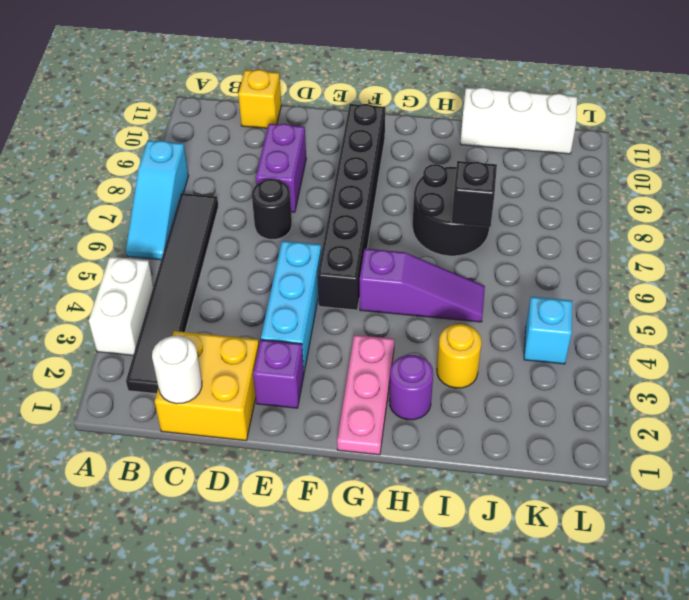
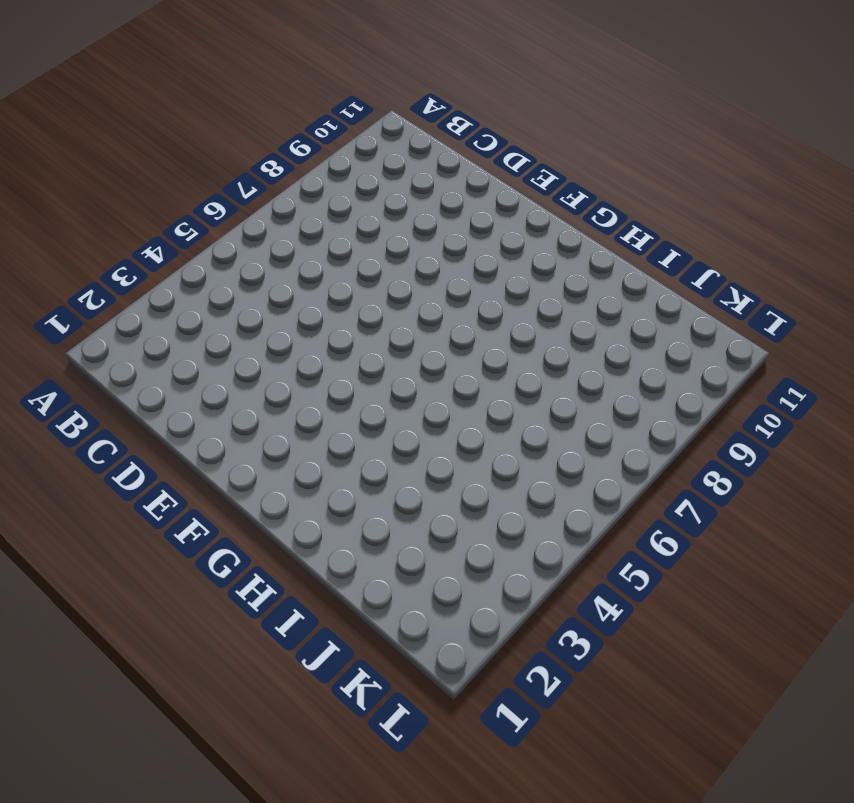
none -> white brick A3:A4 level 1
none -> cyan slope A6:A8 level 1 top 8
none -> black tile B2:B7 level 1

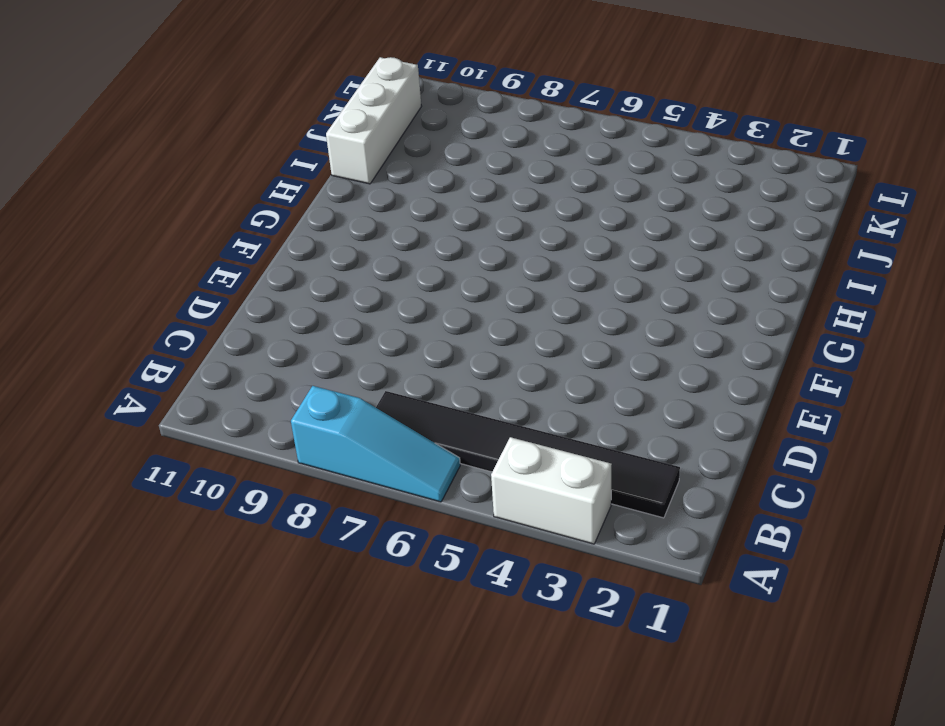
none -> yellow brick C1:D2 level 1
none -> yellow brick C11 level 1
none -> black round brick D7 level 1

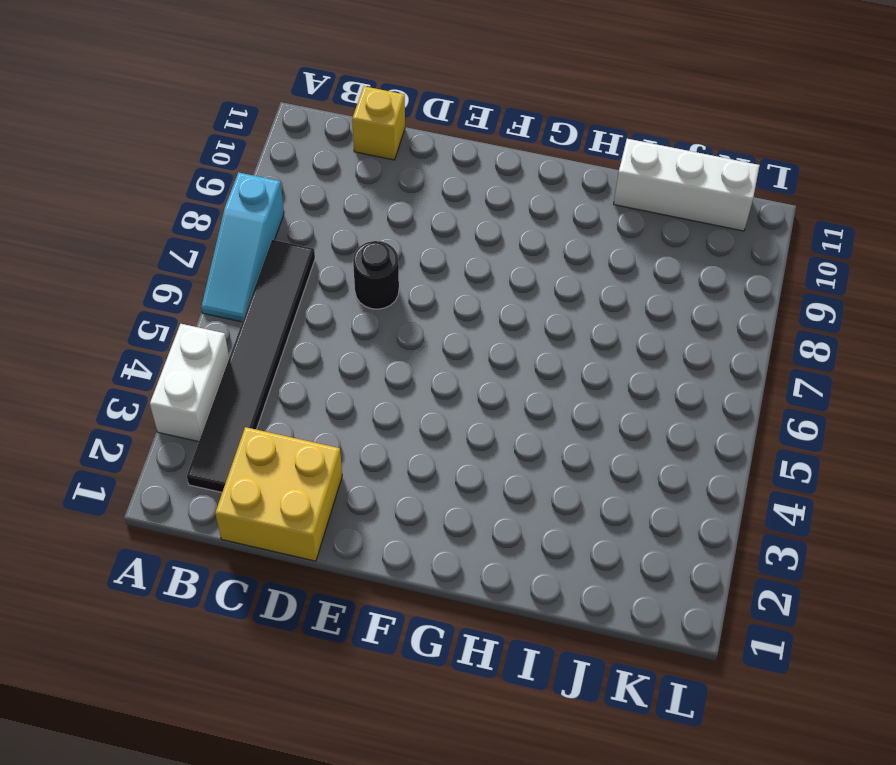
none -> purple brick D8:D9 level 1
none -> purple brick E2 level 1
none -> cyan brick E3:E5 level 1

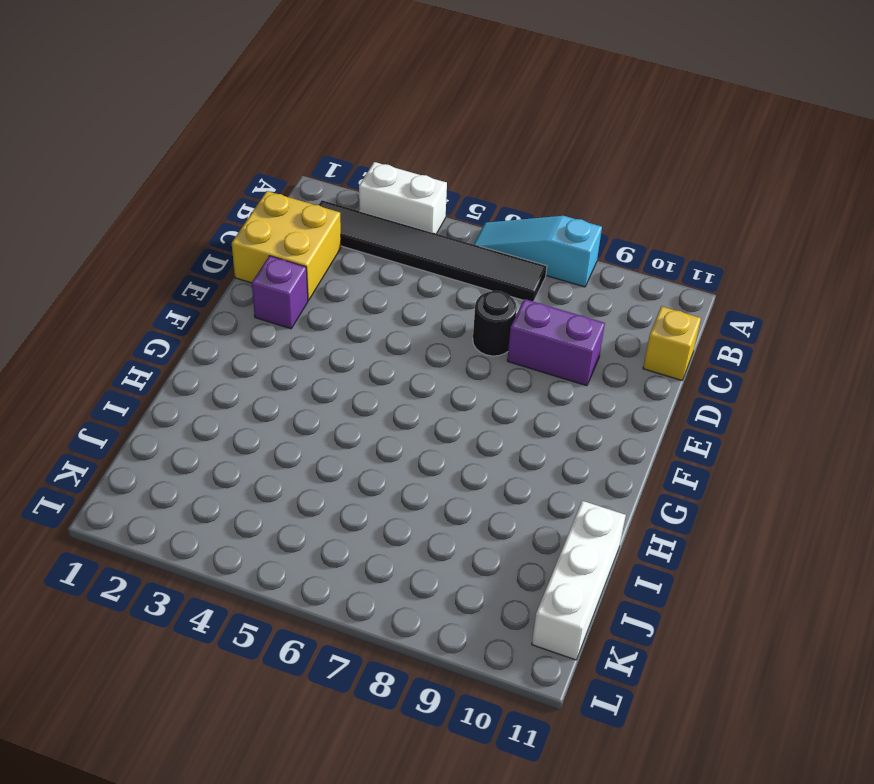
none -> cyan brick E3:E5 level 1
none -> black brick F5:F10 level 1
none -> pink plate G1:G3 level 1

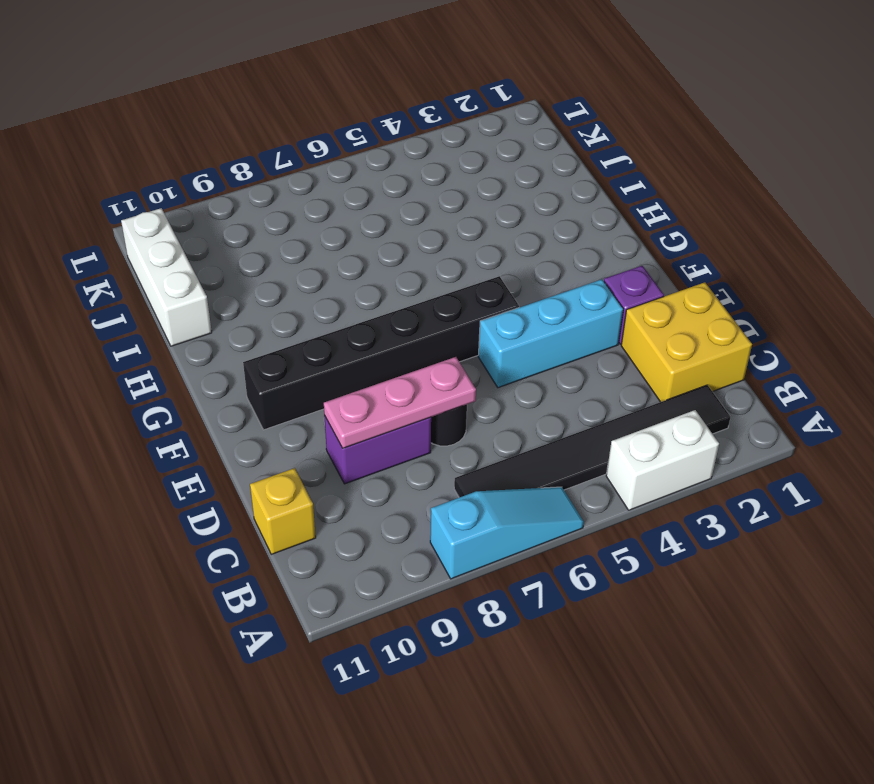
pink plate D7:D9 level 2 -> pink plate G1:G3 level 1
none -> purple slope G5:I5 level 1 top G
none -> purple round brick H2 level 1
none -> black round brick H7:I8 level 1

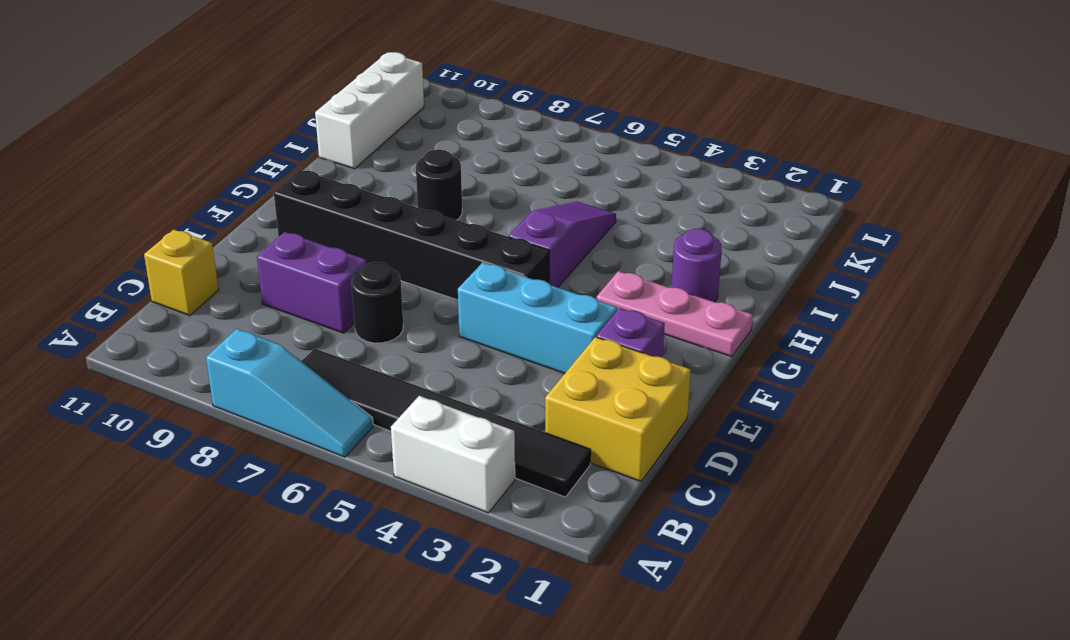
black round brick H8 level 1 -> black round brick H7:I8 level 1
none -> yellow round brick I3 level 1
none -> cyan brick K4 level 1
none -> white round brick C1 level 2

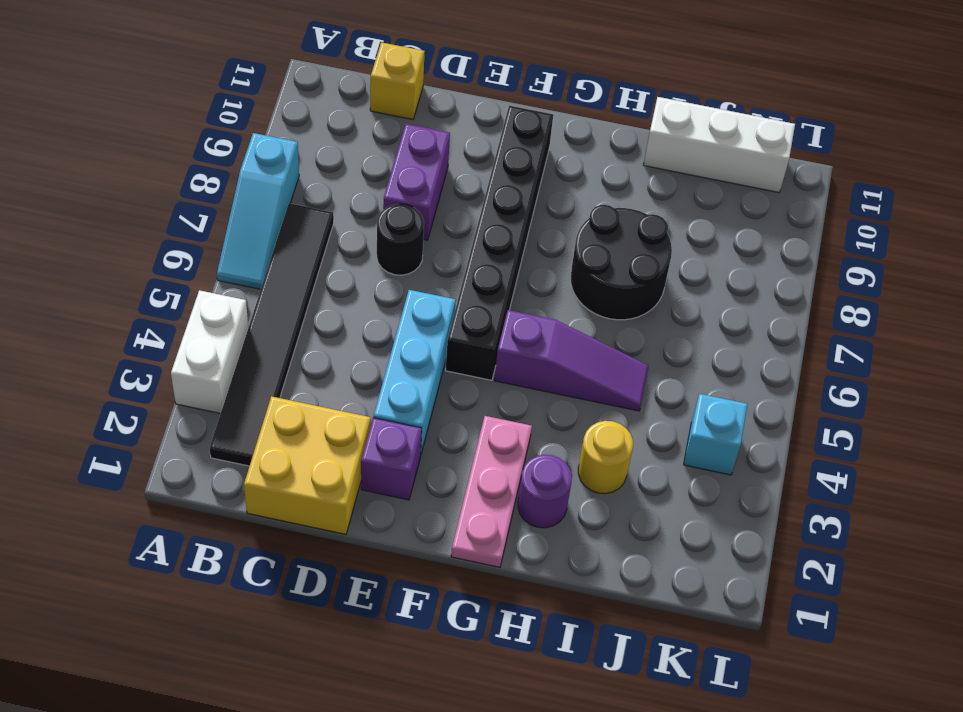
none -> white round brick C1 level 2
none -> black brick I7 level 2

